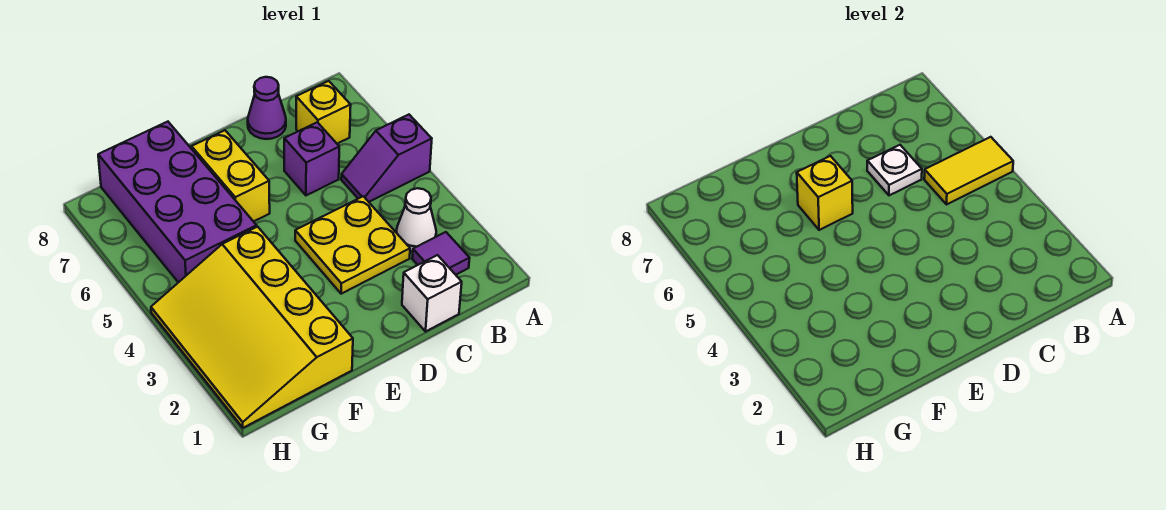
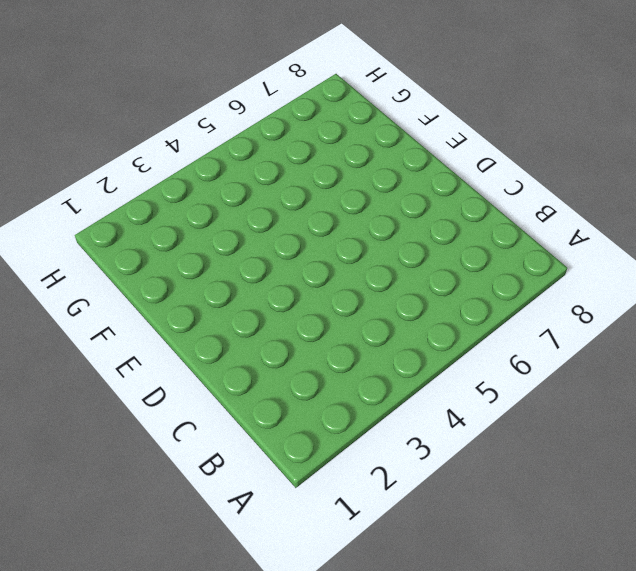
none -> purple slope A5:B5 level 1 top A
none -> purple tile B2 level 1
none -> white cone B3 level 1

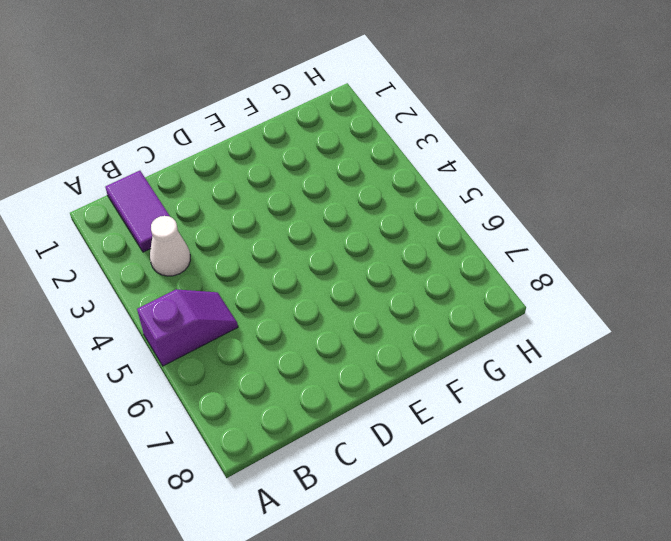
purple tile B1:B2 level 1 -> purple tile B2 level 1
none -> yellow brick B7 level 1
none -> white brick C1 level 1
none -> yellow plate C3:D4 level 1

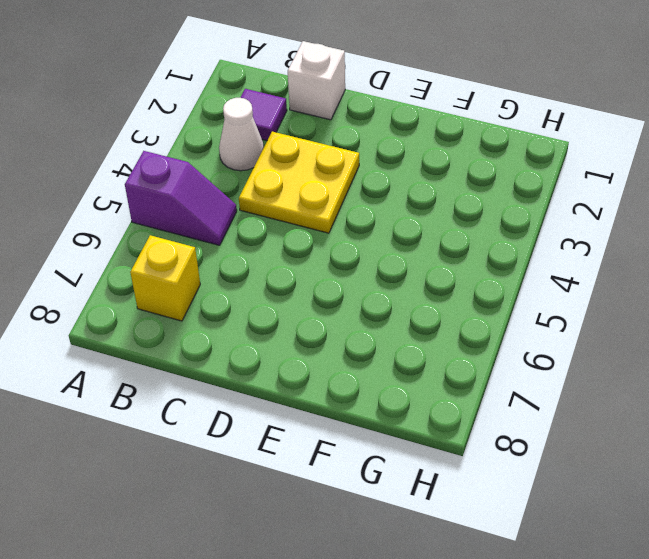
none -> purple brick C6 level 1
none -> purple cone C8 level 1
none -> yellow brick E6:E7 level 1

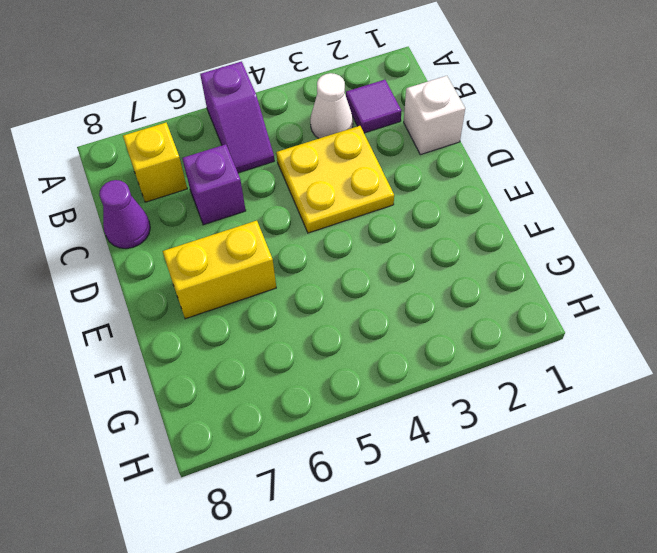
none -> yellow slope F1:H4 level 1 top F
none -> purple brick F5:G8 level 1
none -> yellow tile A5:B5 level 2

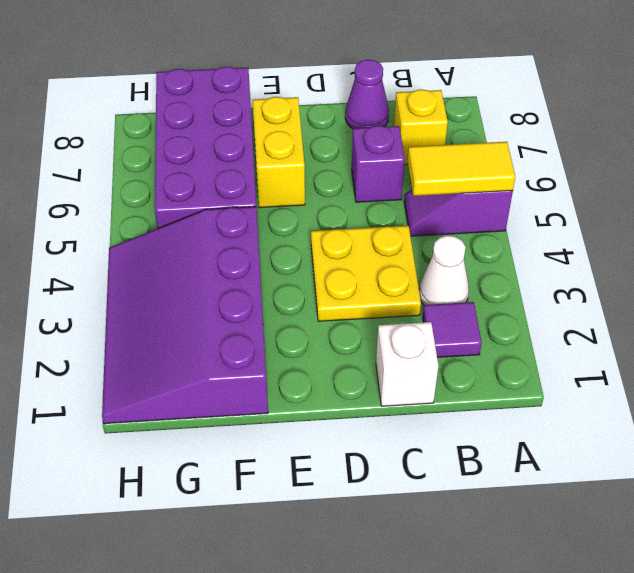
purple slope F1:H4 level 1 top F -> yellow slope F1:H4 level 1 top F
none -> white plate C6 level 2
none -> yellow brick E6 level 2

